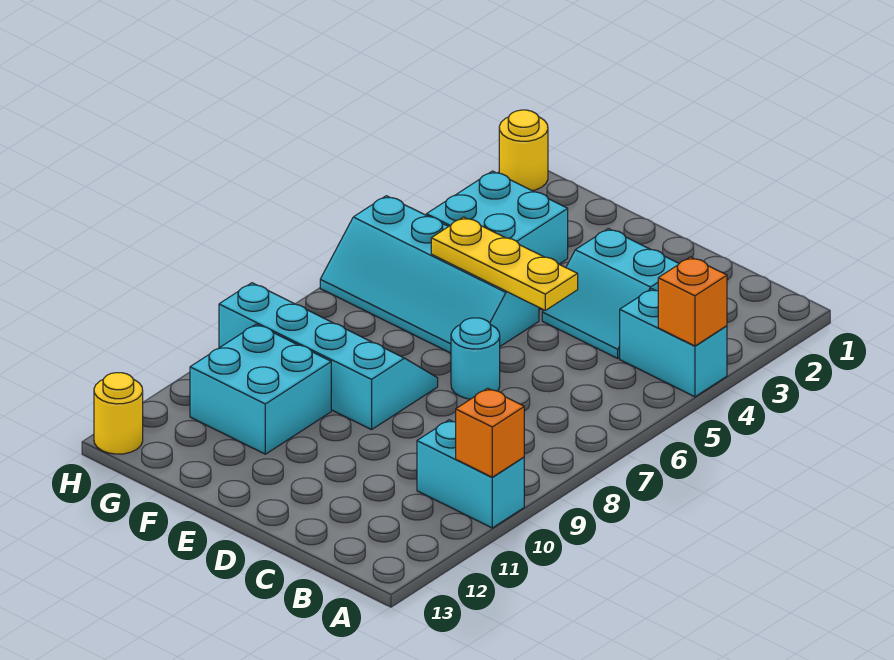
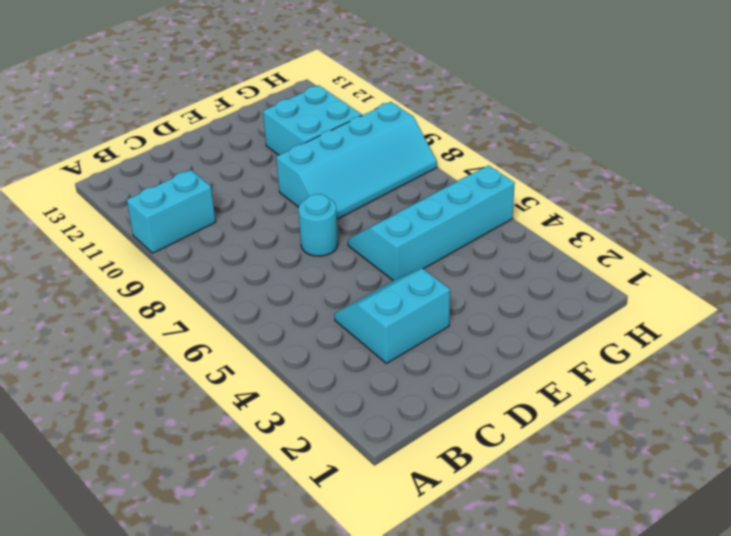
none -> cyan brick A4:B4 level 1
none -> cyan brick F3:G4 level 1
none -> yellow round brick H1 level 1

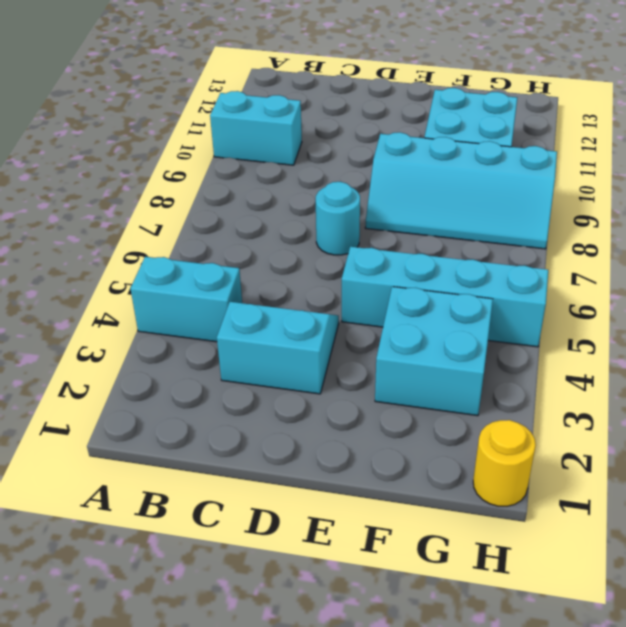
none -> yellow round brick H13 level 1
none -> orange brick A4 level 2
none -> orange brick A10 level 2

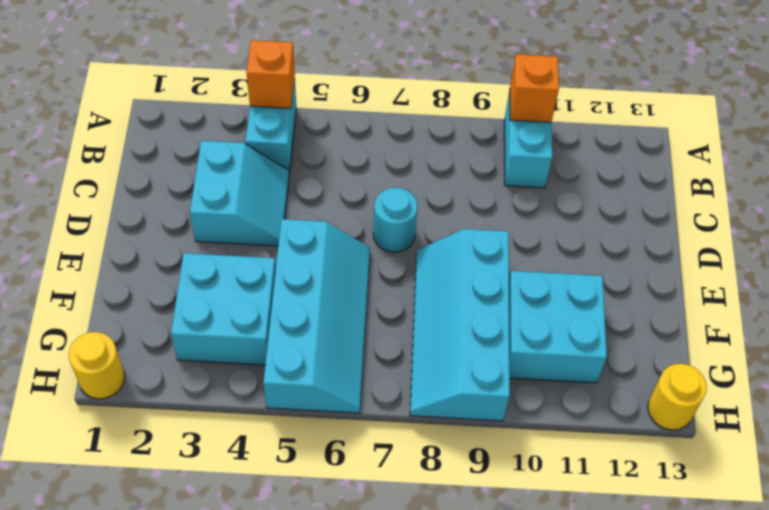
none -> yellow plate D5:F5 level 2

